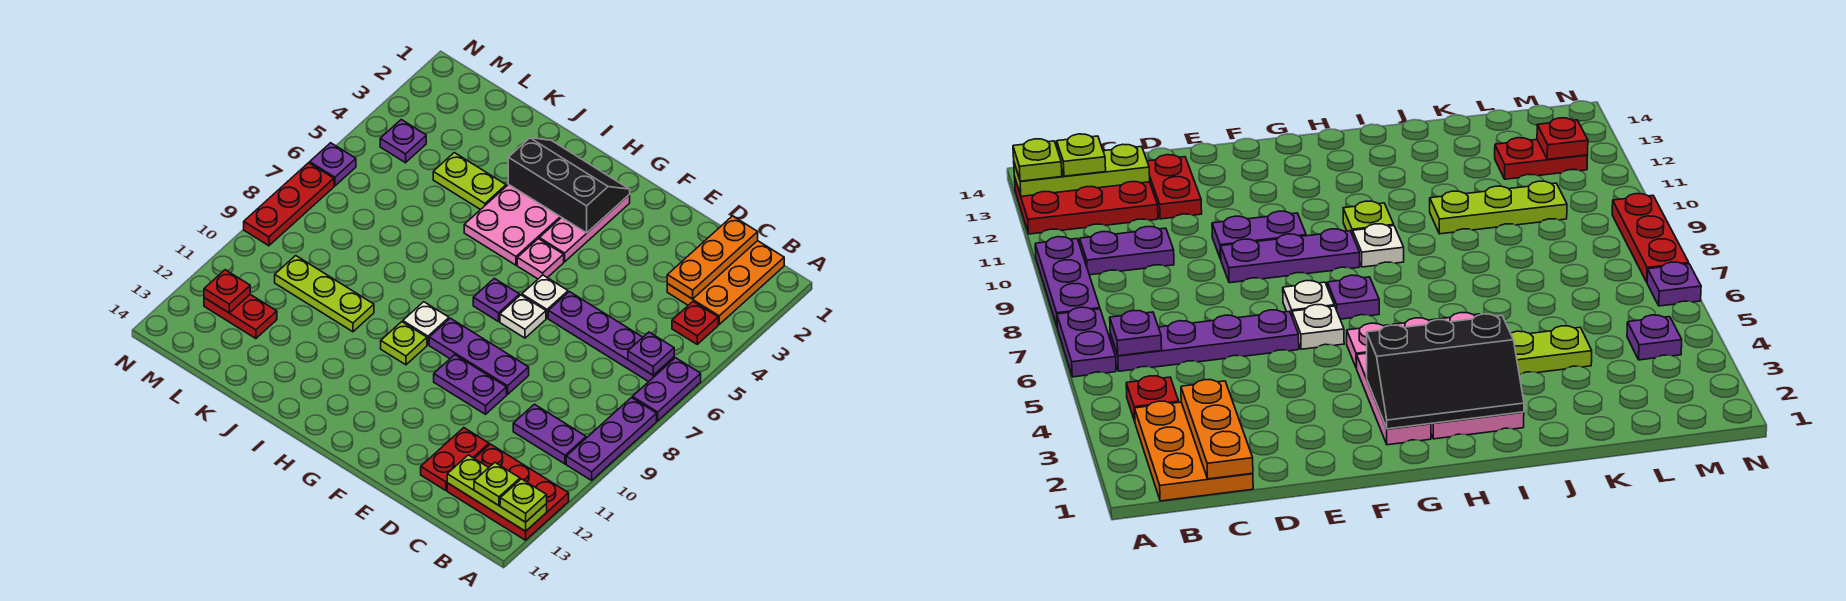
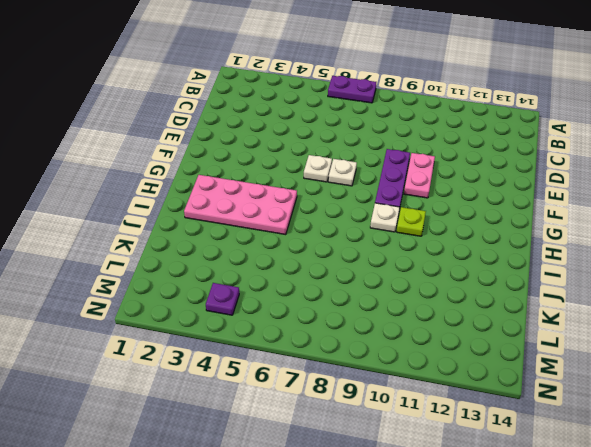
pink plate E10:F10 level 1 -> purple plate E10:F10 level 1
none -> purple plate A8:A10 level 1
none -> red plate A12:C13 level 1
none -> orange plate B1:C3 level 1
none -> red plate B4 level 1

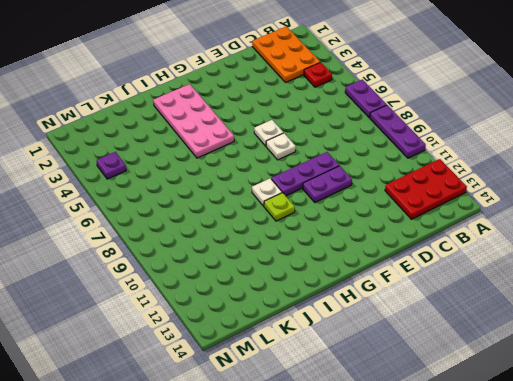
none -> purple plate B6:E6 level 1
none -> purple plate B10:C10 level 1
none -> red plate D12:D13 level 1
none -> pink plate G2:G4 level 1

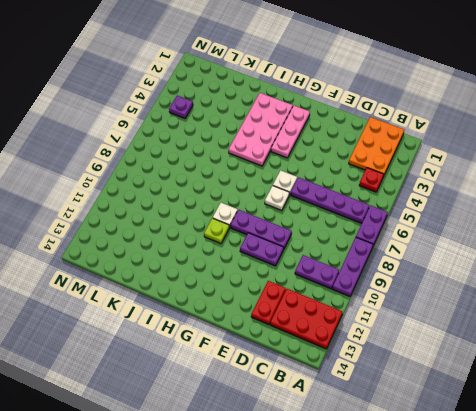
none -> pink plate G5 level 1
none -> purple plate G7 level 1
none -> lime plate J4:K4 level 1
none -> lime plate J10:L10 level 1

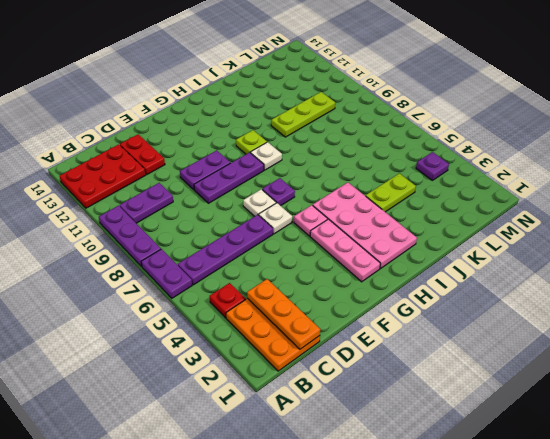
none -> red plate L12:M12 level 1
none -> purple plate N6 level 1
none -> red plate N7:N9 level 1
none -> lime plate A13:C13 level 2

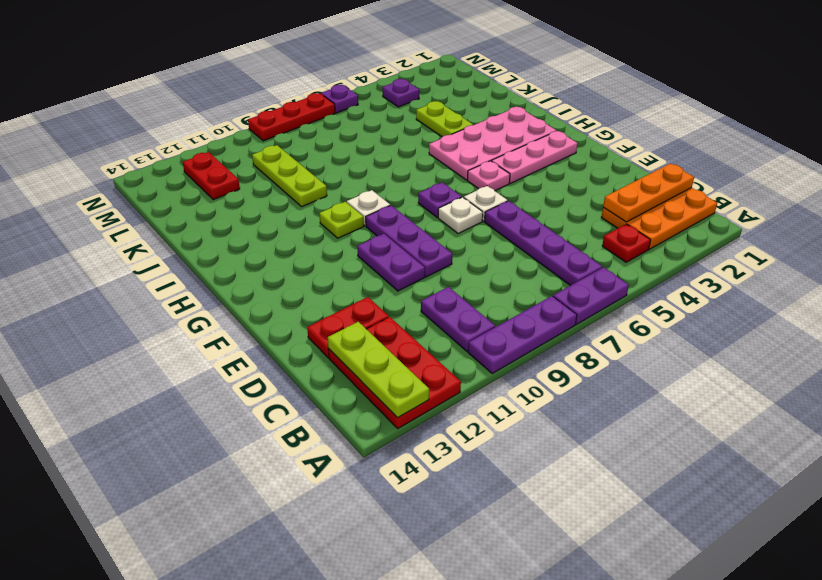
none -> purple plate B6 level 2
none -> black slope G2:I3 level 2 top 3
none -> red plate M12 level 2
none -> lime plate A13 level 3

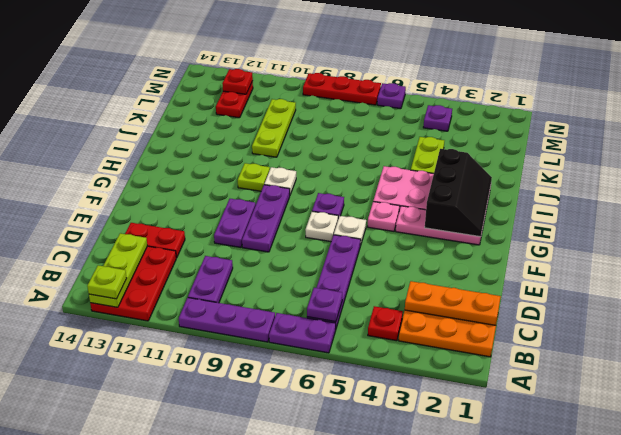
none -> lime plate B13 level 3

